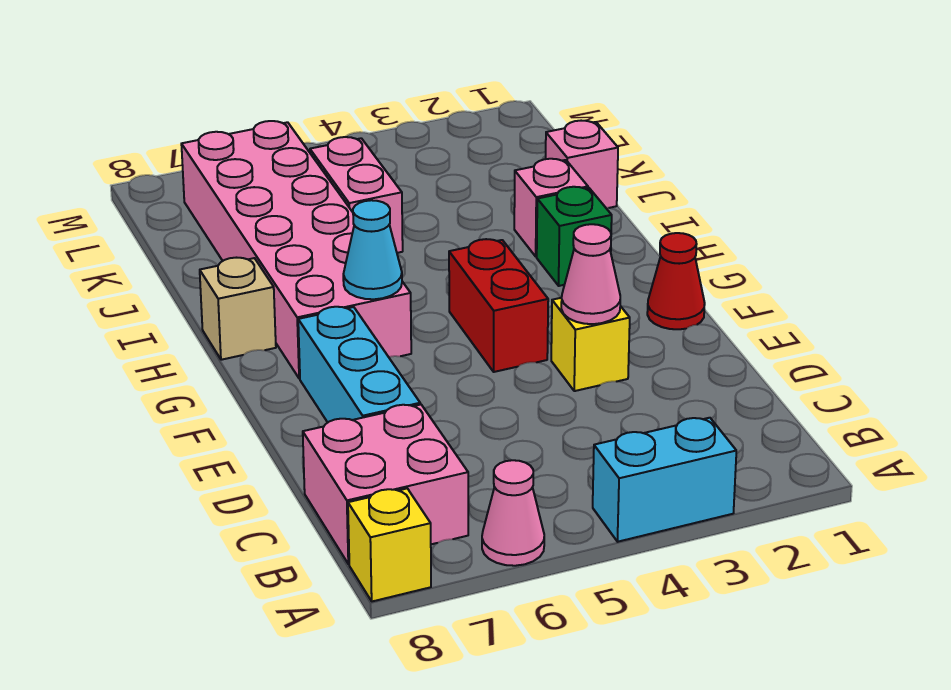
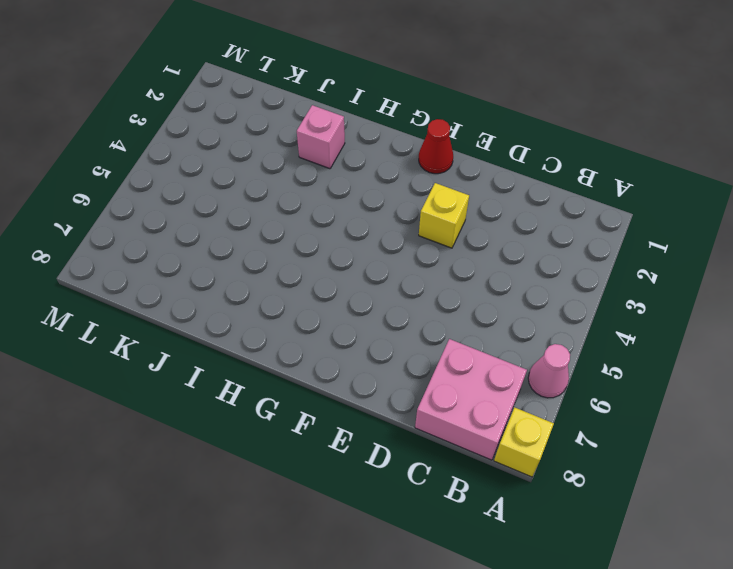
none -> cyan brick A3:A4 level 1
none -> cyan brick D7:F7 level 1
none -> red brick F4:G4 level 1

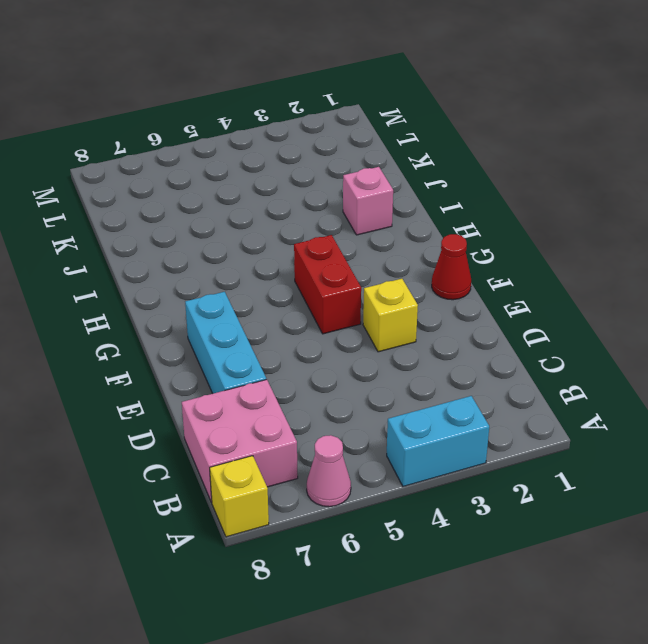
none -> pink brick G6:L7 level 1
none -> green brick H2 level 1
none -> tan brick H8 level 1

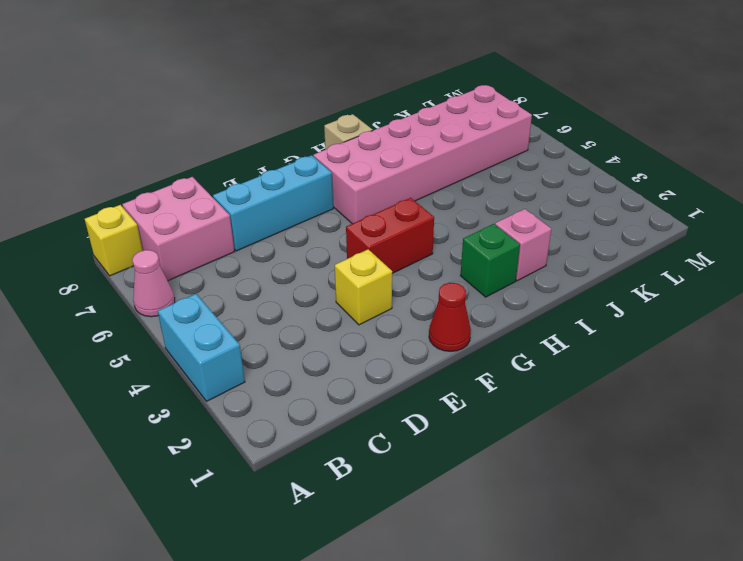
none -> pink brick J1 level 1
none -> pink brick J5:K5 level 1
none -> pink cone E3 level 2

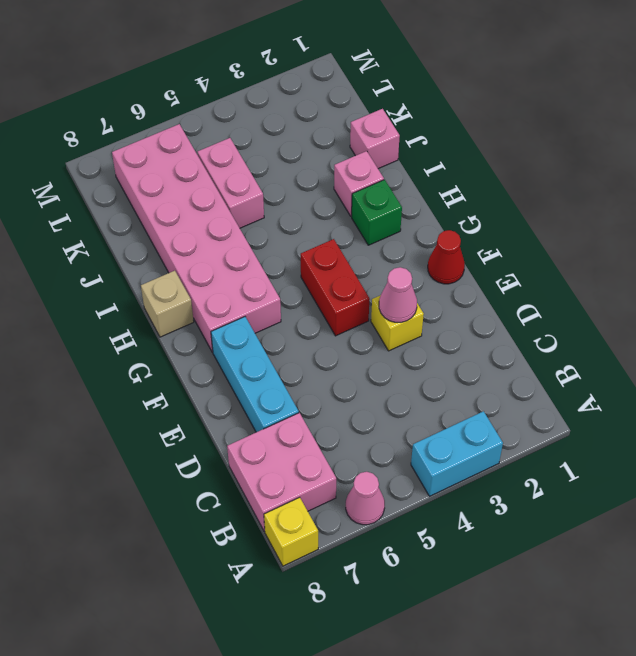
none -> cyan cone G6 level 2

